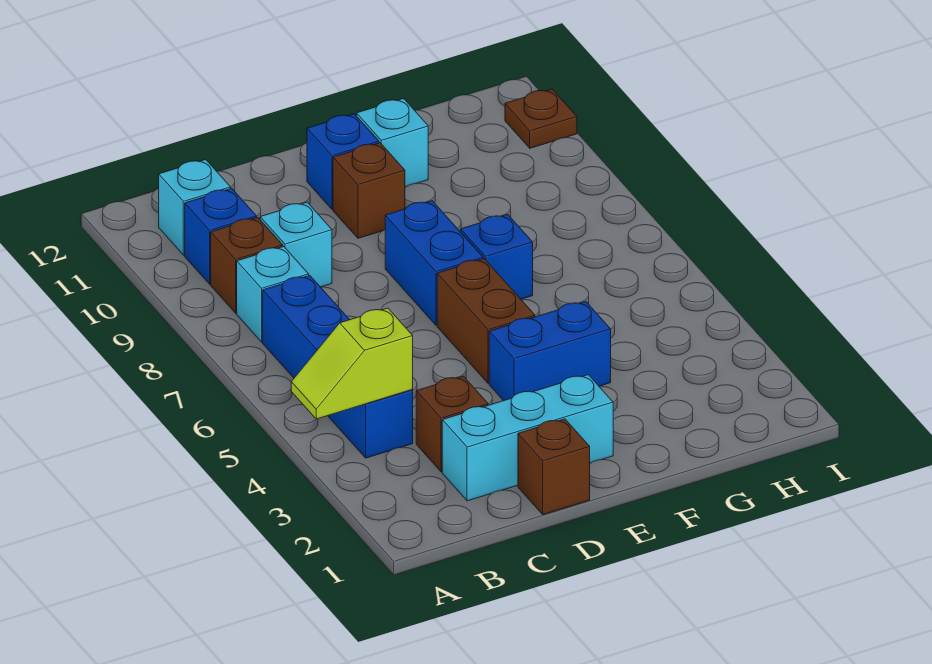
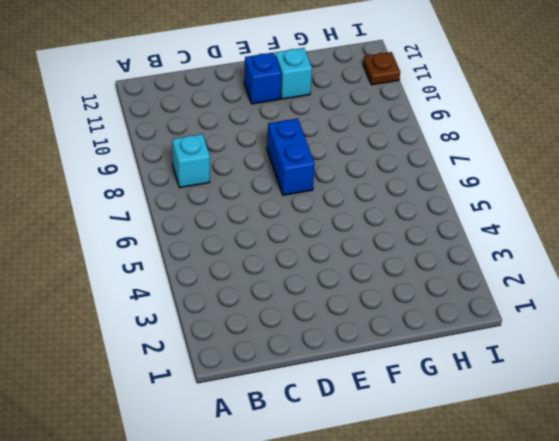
none -> blue brick B4:B7 level 1
none -> brown brick B9 level 1
none -> blue brick B10 level 1

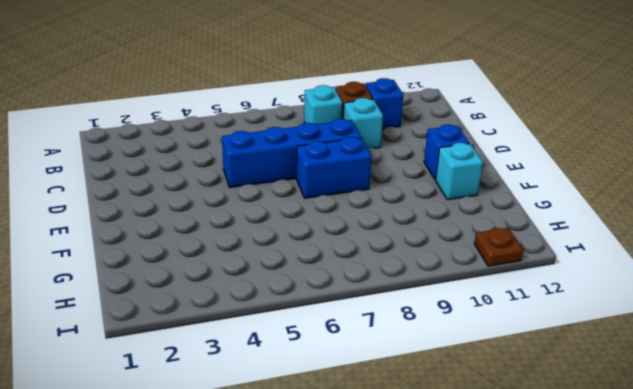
blue brick D5:D8 level 1 -> blue brick B4:B7 level 1
none -> cyan brick B11 level 1
none -> cyan brick C2:E2 level 1
none -> brown brick C3 level 1

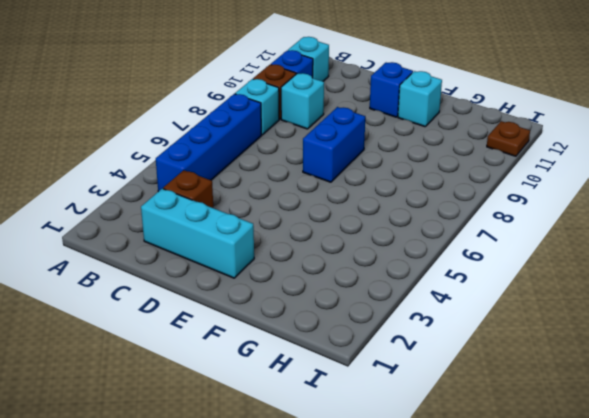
none -> brown brick D1 level 1
none -> blue brick E4:F4 level 1
none -> brown brick E5:E6 level 1

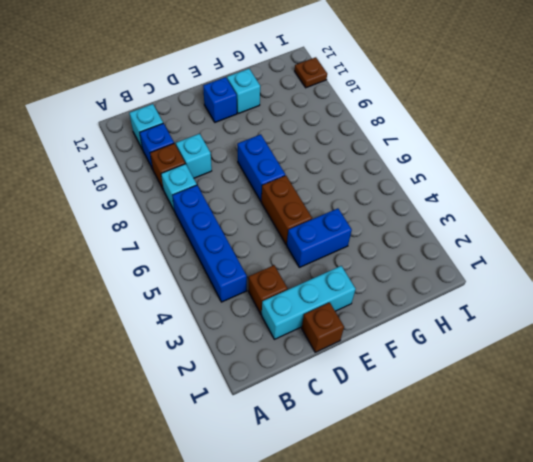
none -> brown brick E10 level 1
none -> blue brick F7 level 1
none -> lime slope A4:B4 level 2 top B

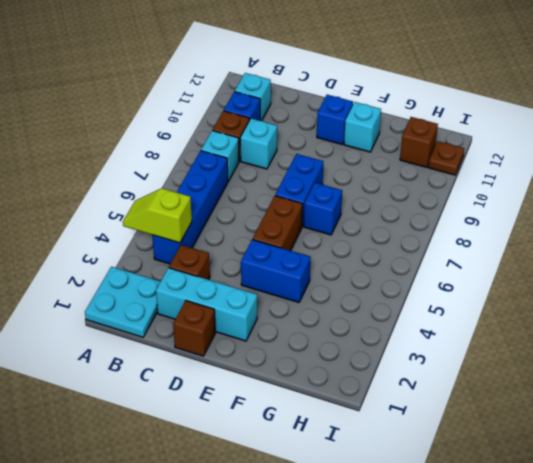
cyan plate A1:B2 level 1 -> none
brown brick H11 level 1 -> brown brick E10 level 1

